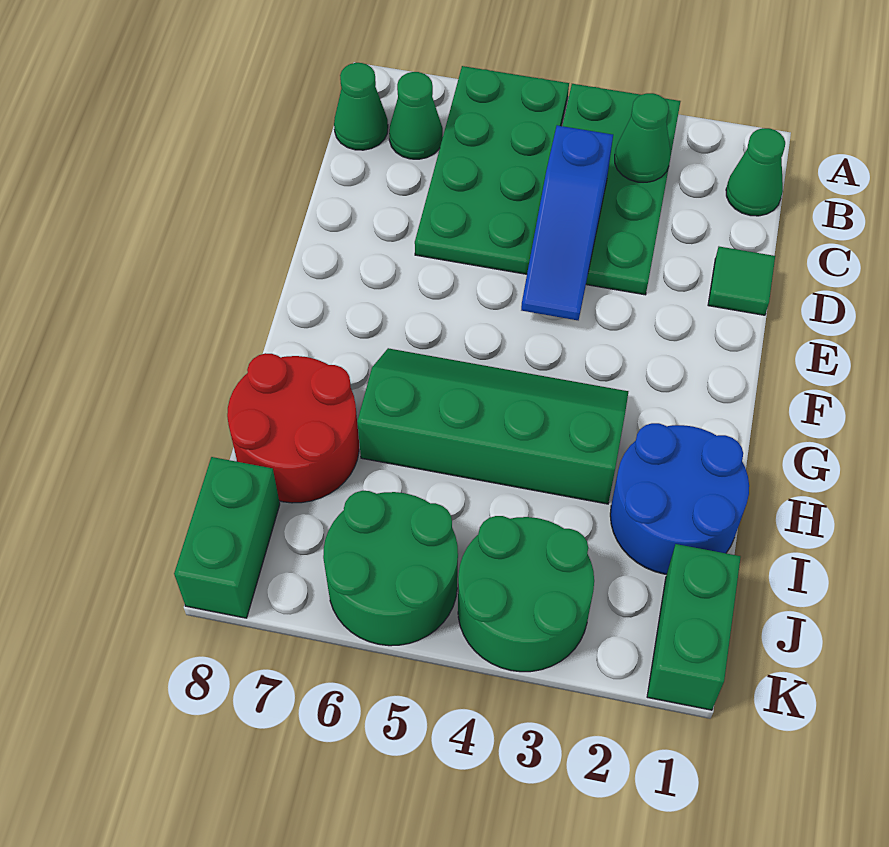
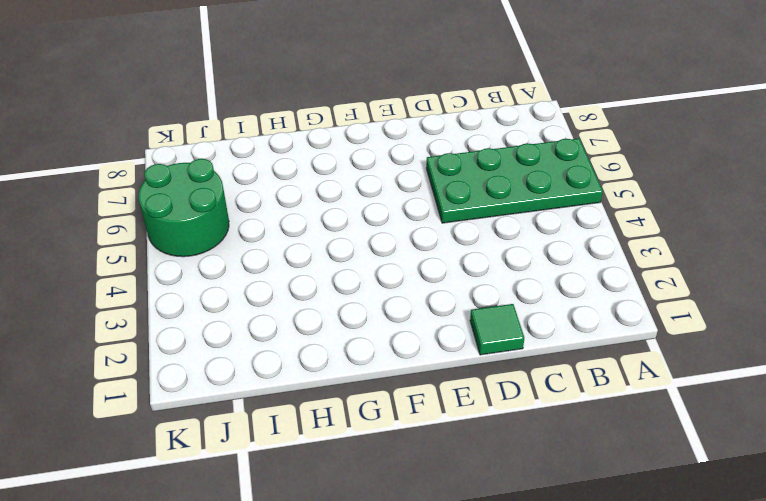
none -> green plate A3:D4 level 1
none -> green cone B1 level 1
none -> green cone B7 level 1

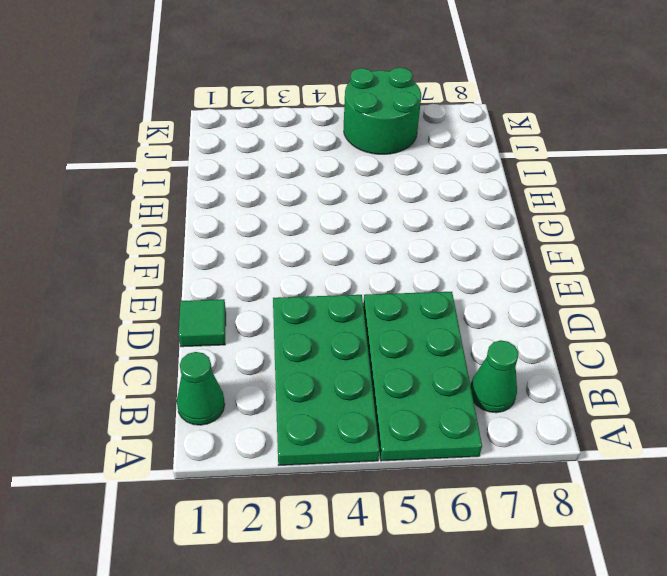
none -> green cone B8 level 1
none -> green slope G3:H6 level 1 top H
none -> blue round brick H1:I2 level 1

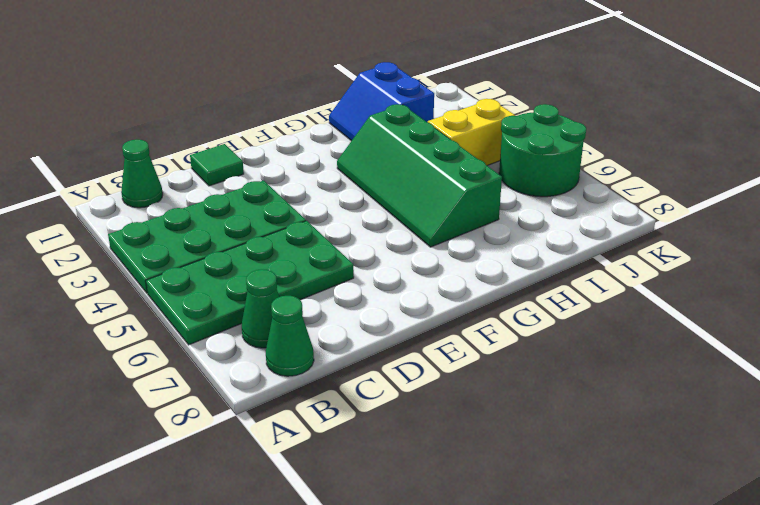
blue slope H1:I2 level 1 top I -> blue round brick H1:I2 level 1
yellow brick I4:J4 level 1 -> green round brick J3:K4 level 1
none -> red round brick H7:I8 level 1
none -> green brick J1:K1 level 1
none -> green brick J8:K8 level 1

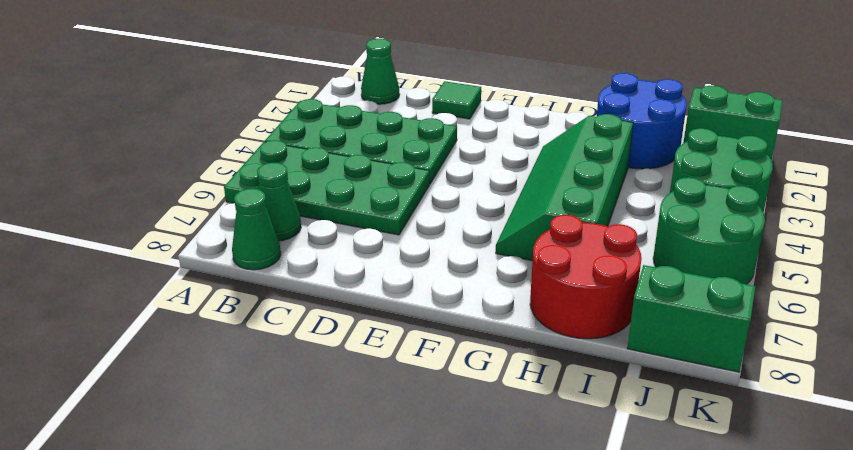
none -> green cone B3 level 2
none -> blue slope C4:E4 level 2 top C

